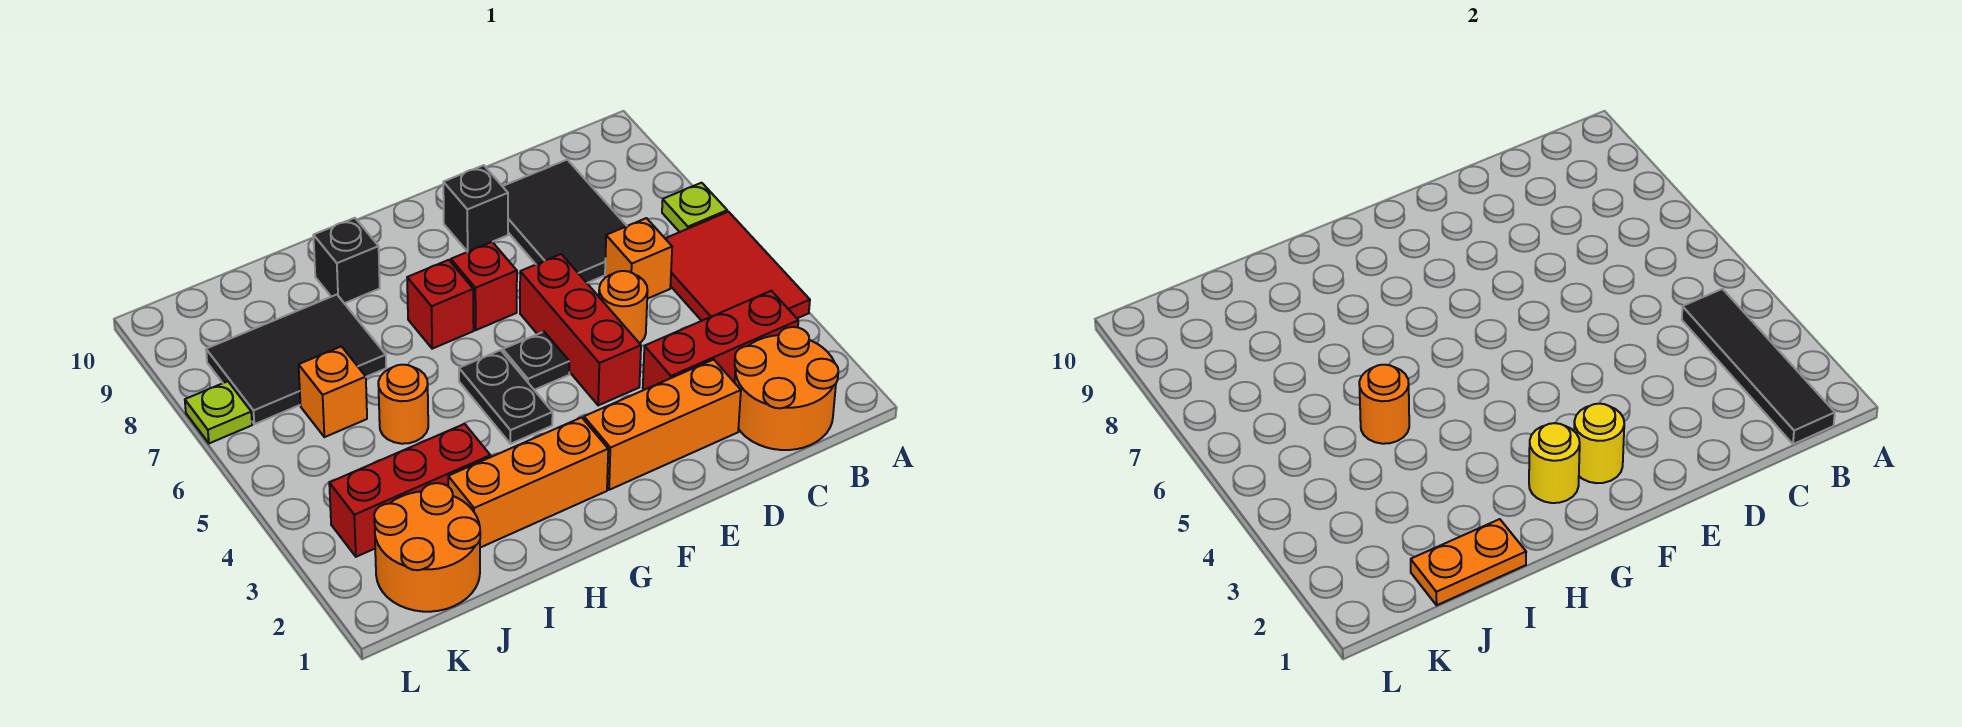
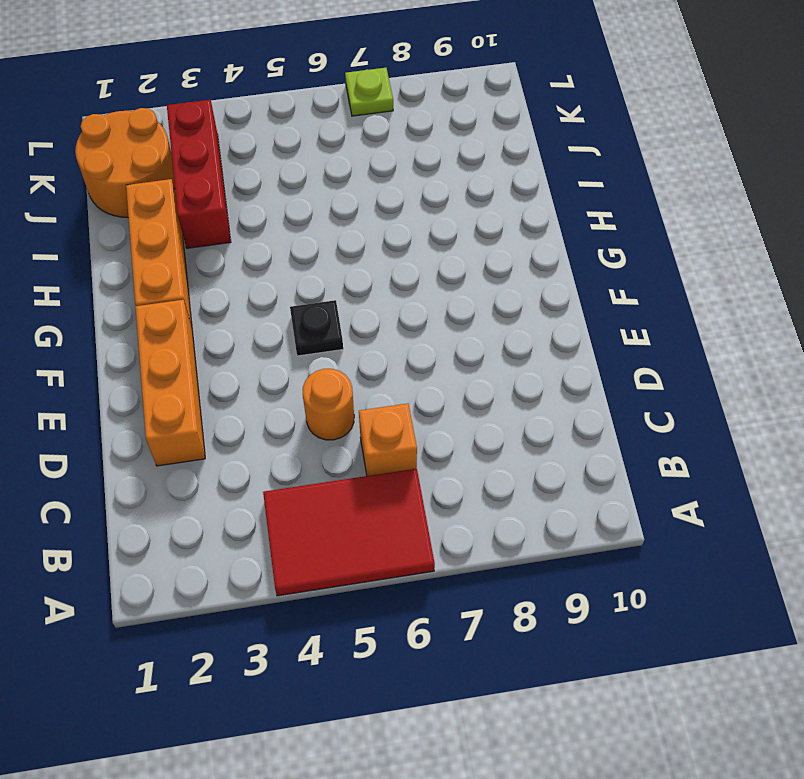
none -> lime plate A7 level 1
none -> orange round brick B1:C2 level 1
none -> red brick B3:D3 level 1

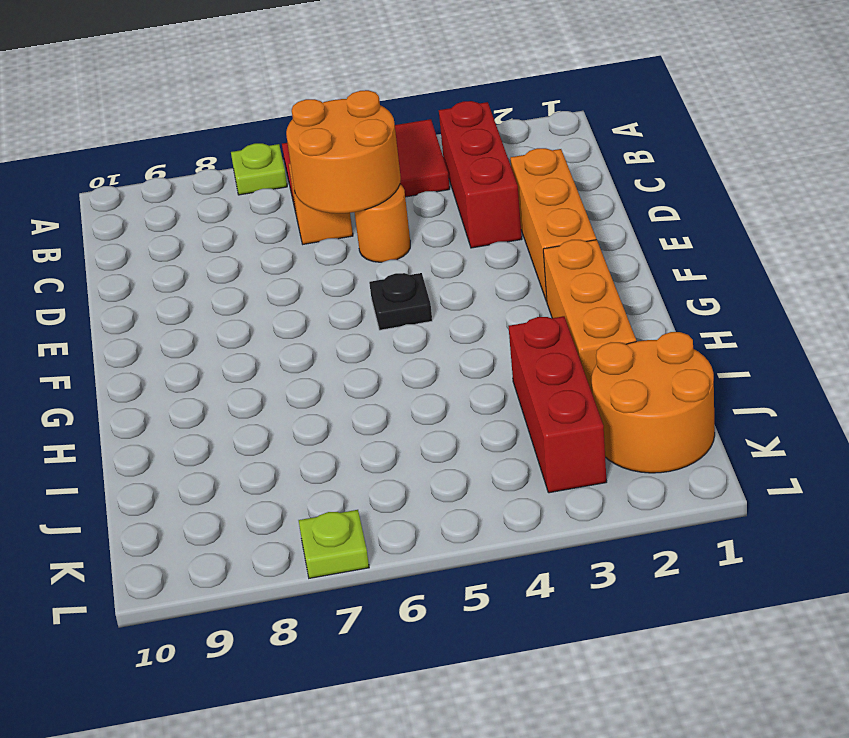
orange round brick C5:D6 level 2 -> orange round brick B1:C2 level 1
none -> black tile C7:D9 level 1
none -> red brick E4:E6 level 1
none -> black brick E9 level 1

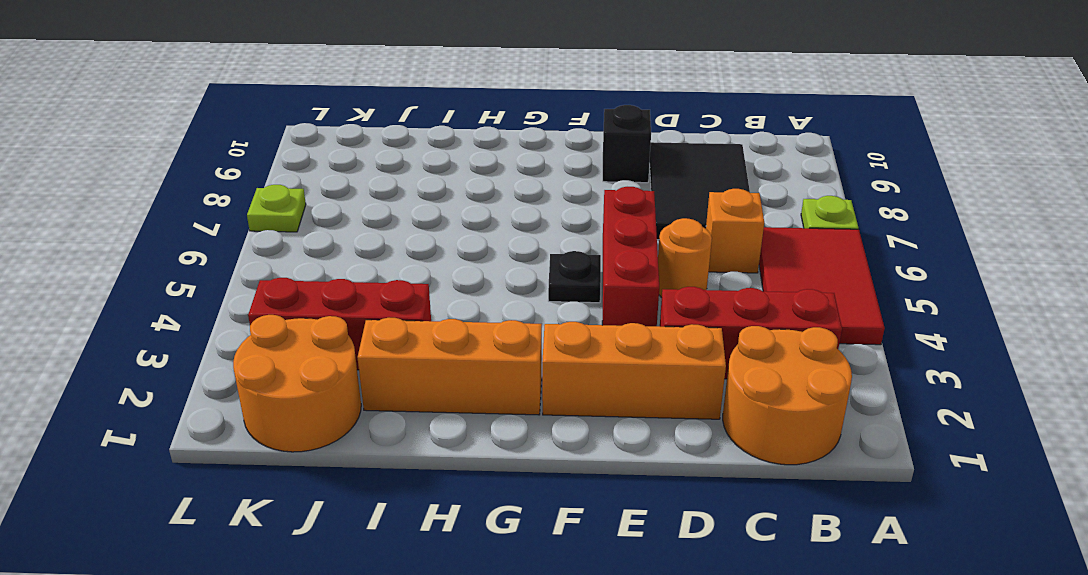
none -> red brick F7 level 1
none -> black plate G4:G5 level 1
none -> red brick G7 level 1

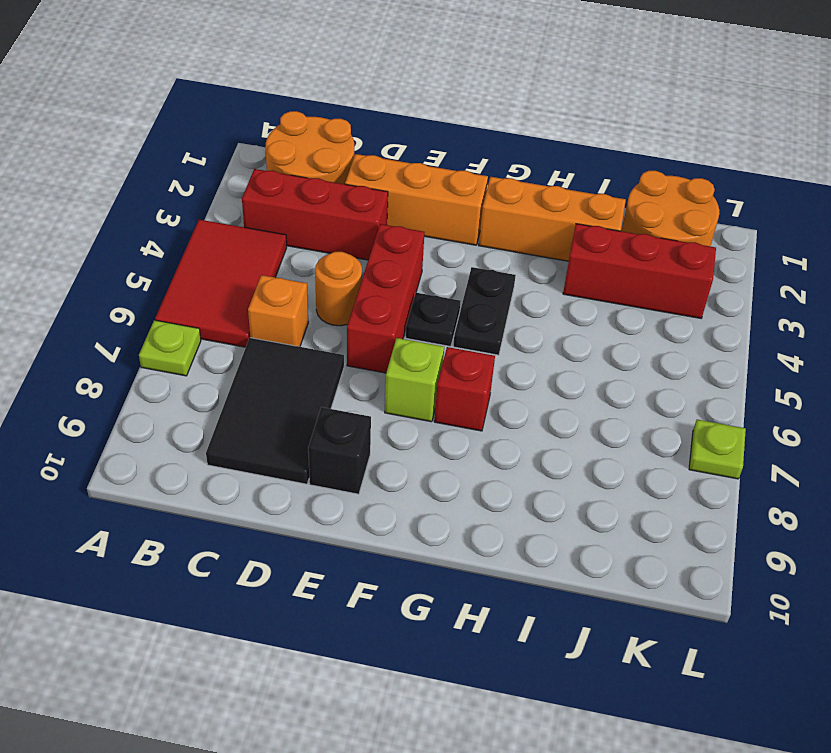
lime brick F7 level 1 -> red brick F7 level 1
none -> black brick H9 level 1
none -> orange round brick I5 level 1
none -> black tile I7:K8 level 1

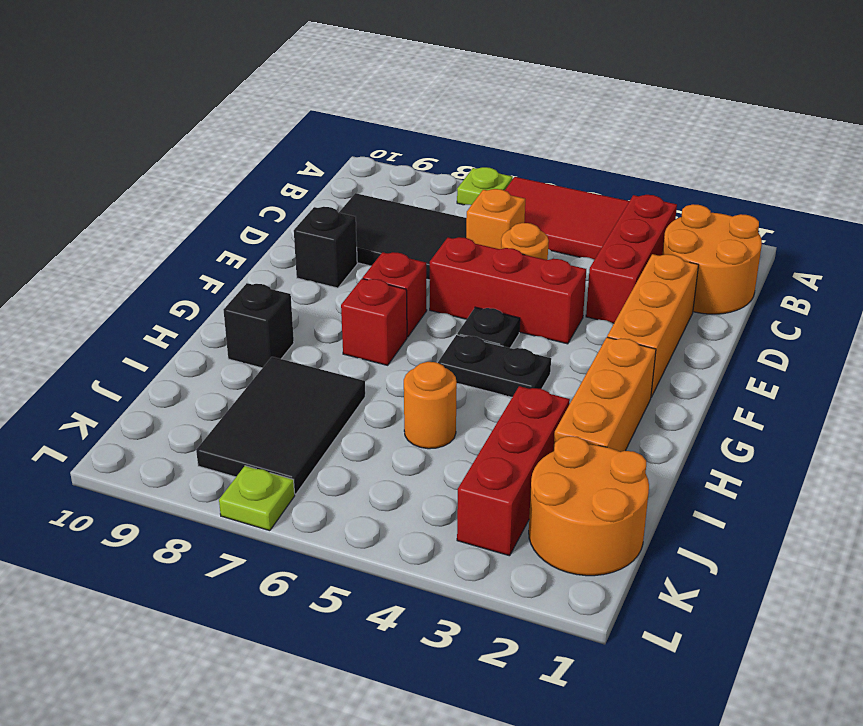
none -> orange brick J6 level 1
none -> black tile B1:B4 level 2
none -> yellow round brick F2 level 2

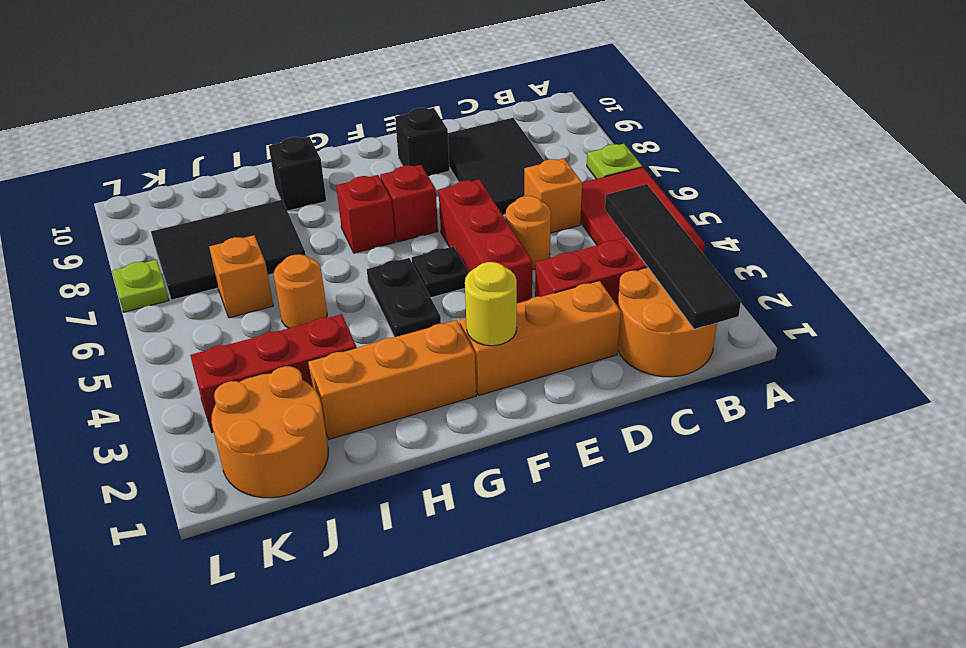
none -> yellow round brick G2 level 2
none -> orange plate I1:J1 level 2
none -> orange round brick I5 level 2

